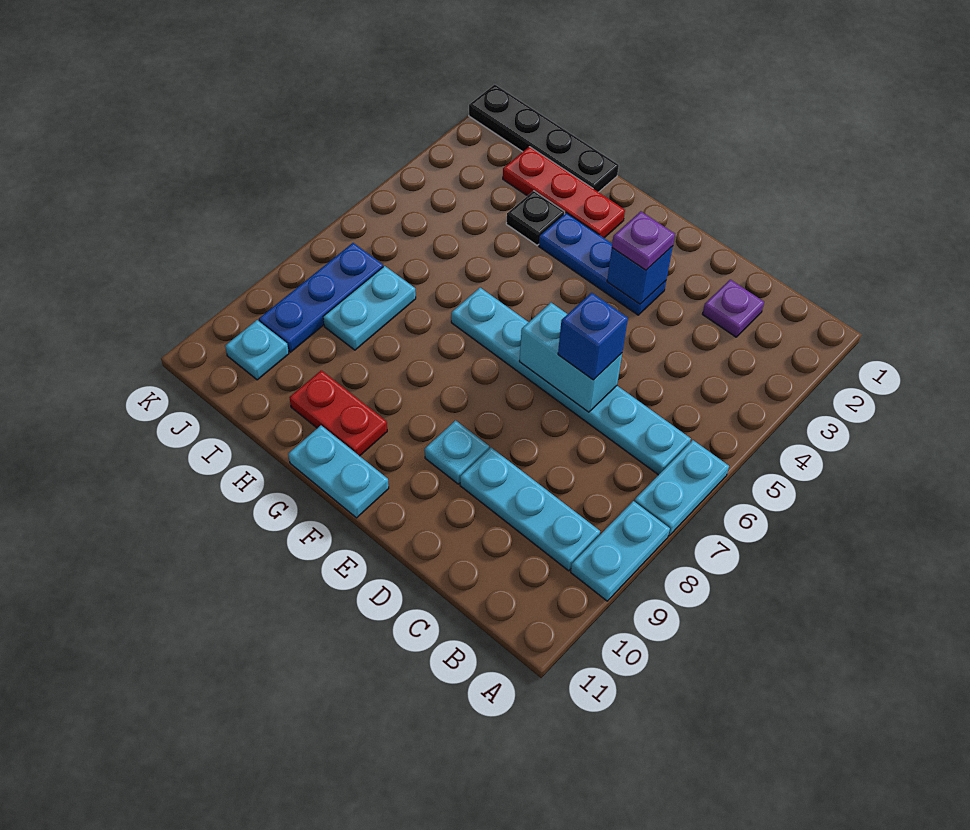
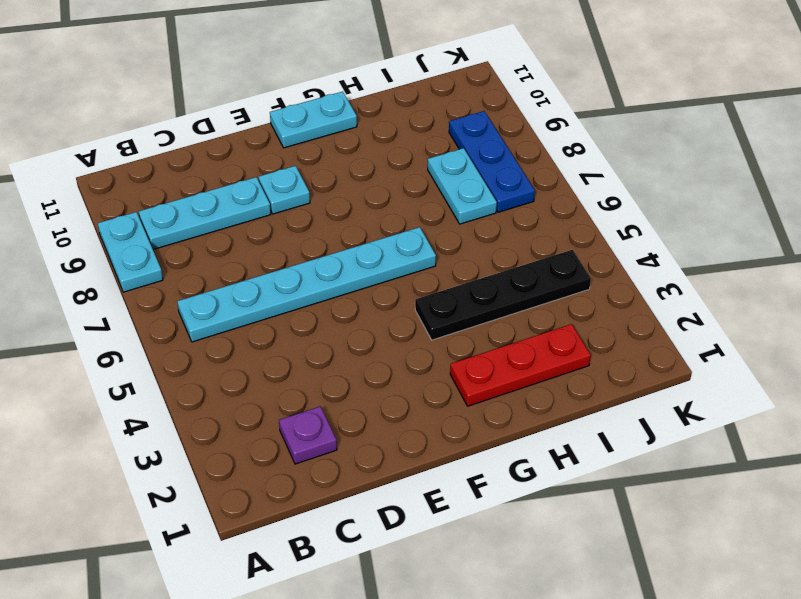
black plate G4:J4 level 1 -> black plate H1:K1 level 1
none -> cyan plate A6:A7 level 1
none -> blue plate E3:G3 level 1
none -> red plate G10:H10 level 1

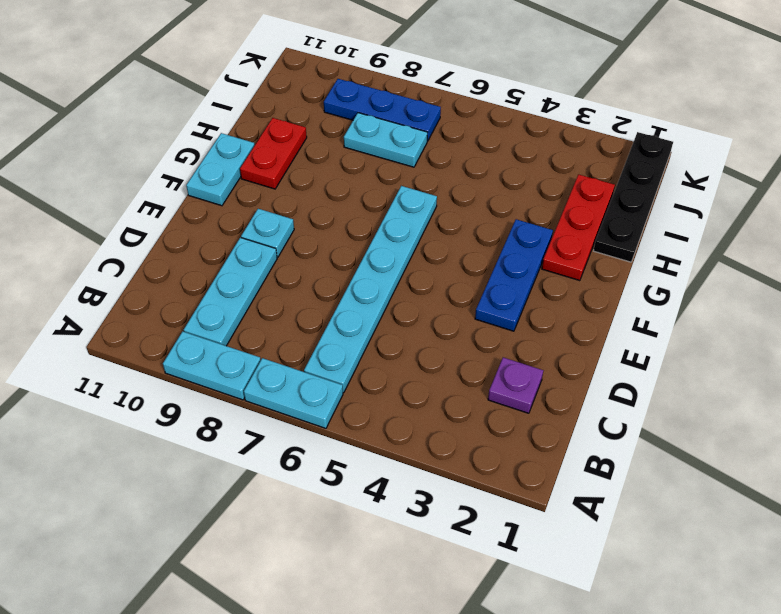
none -> black plate H3 level 1
none -> cyan plate J10 level 1
none -> cyan brick D6:E6 level 2

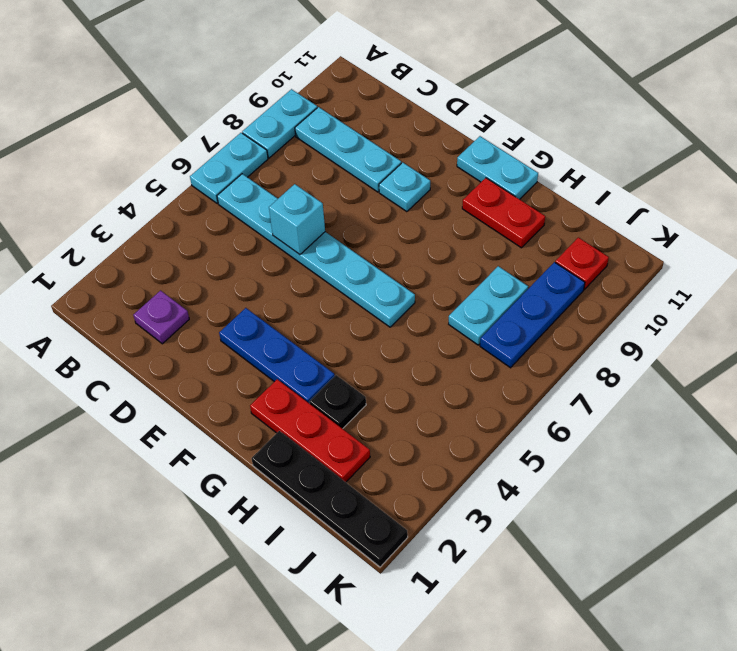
cyan brick D6 level 2 -> cyan brick D6:E6 level 2
red plate J10 level 1 -> cyan plate J10 level 1
none -> blue brick E3 level 2
none -> blue brick D6 level 3
none -> purple plate E3 level 3

